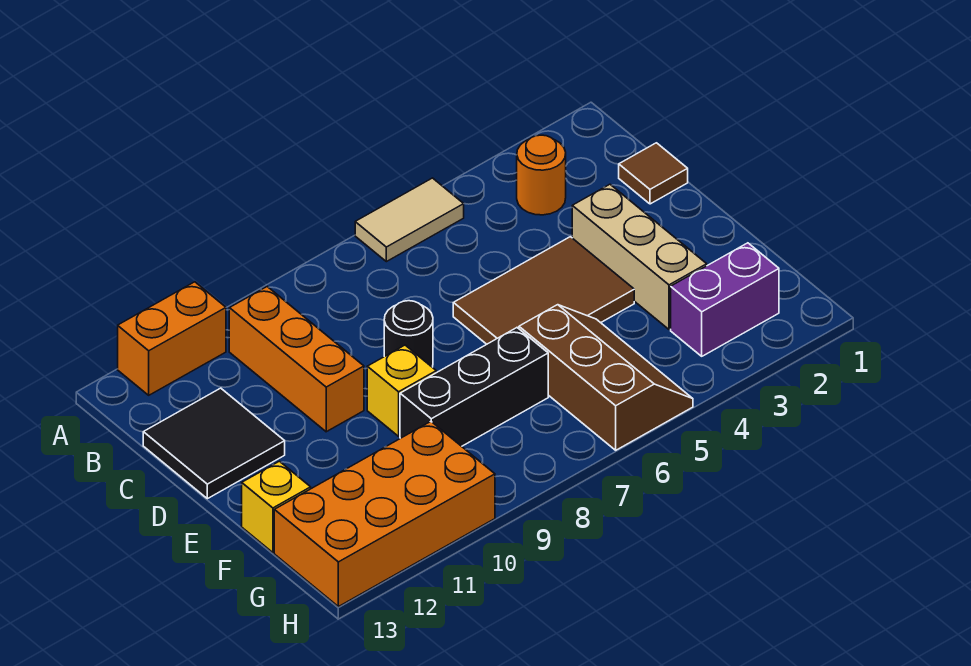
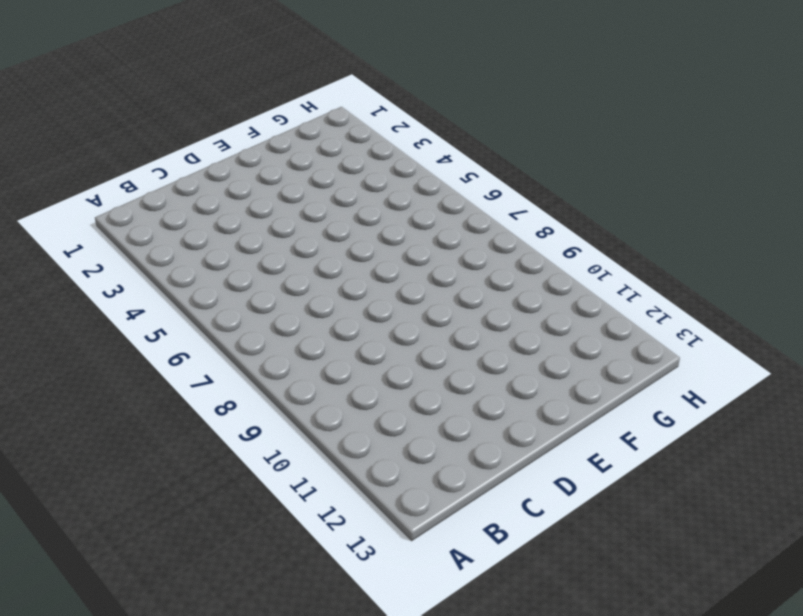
none -> tan tile A5:A6 level 1
none -> orange brick A11:A12 level 1
none -> orange round brick B3 level 1

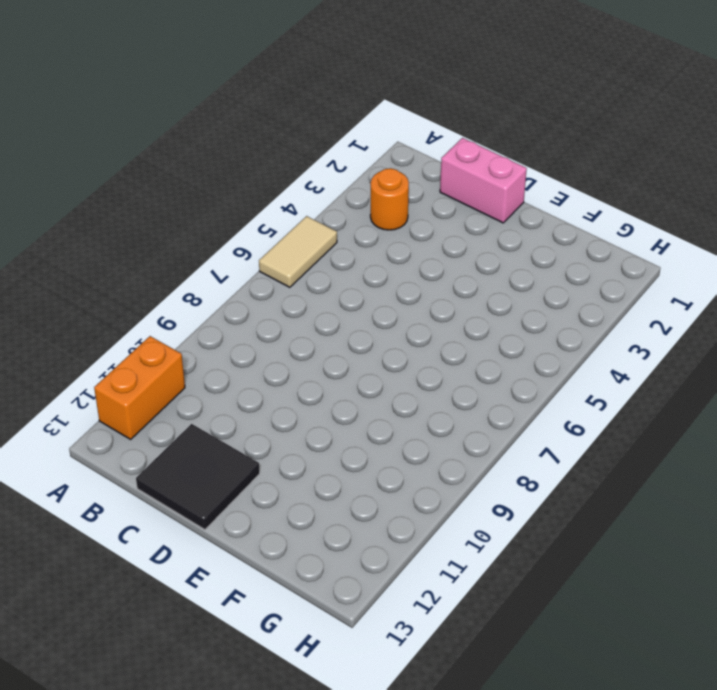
pink brick C1:D1 level 1 -> brown tile C1 level 1
none -> orange brick B10:D10 level 1
none -> tan brick D3:F3 level 1
none -> brown tile D4:E6 level 1

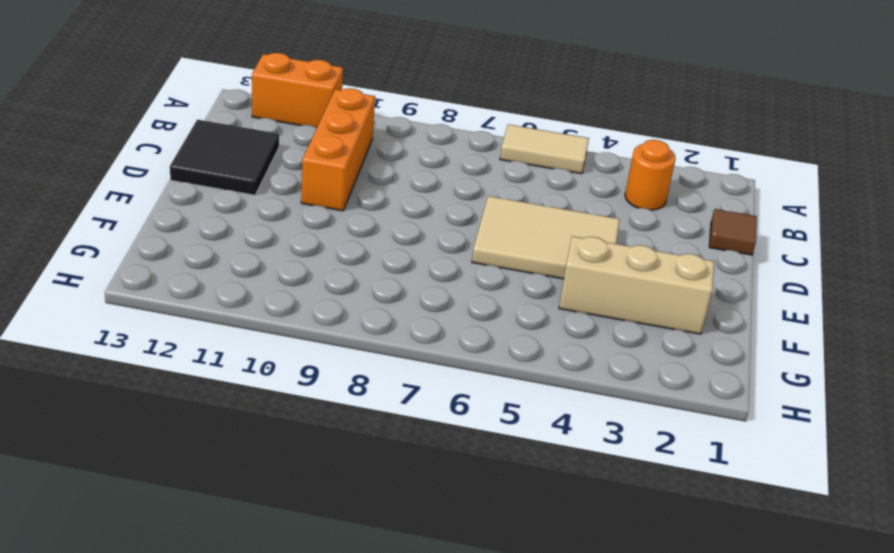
tan tile D4:E6 level 1 -> brown tile D4:E6 level 1
tan brick F2:F4 level 1 -> tan brick D3:F3 level 1
none -> black round brick D8 level 1
none -> yellow brick E9 level 1
none -> brown slope F5:H6 level 1 top 6

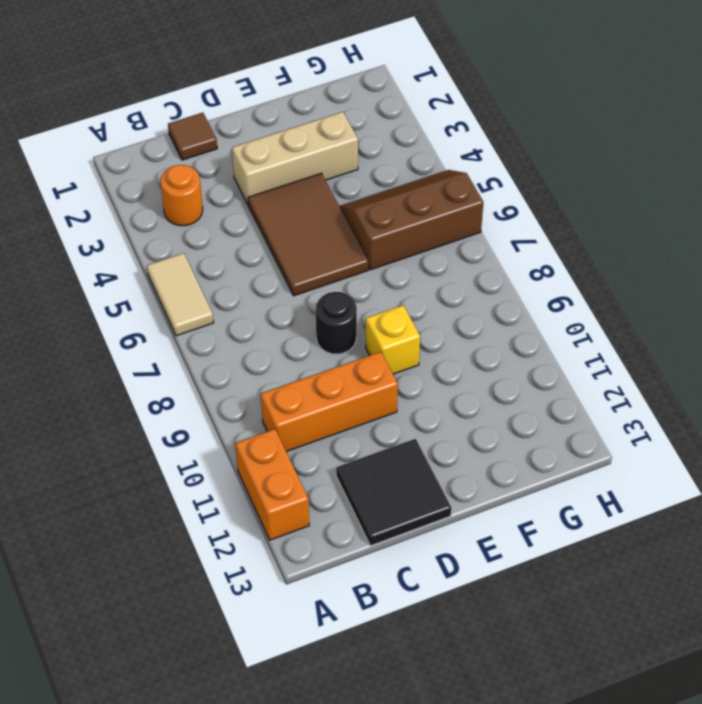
none -> black brick F7:F9 level 1
none -> yellow brick F13 level 1
none -> purple brick G2:G3 level 1

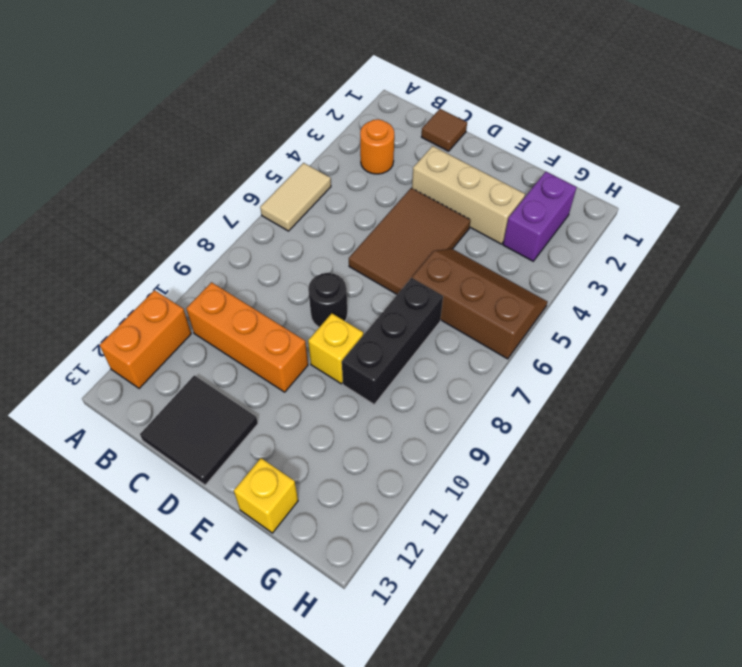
none -> orange brick G10:H13 level 1

